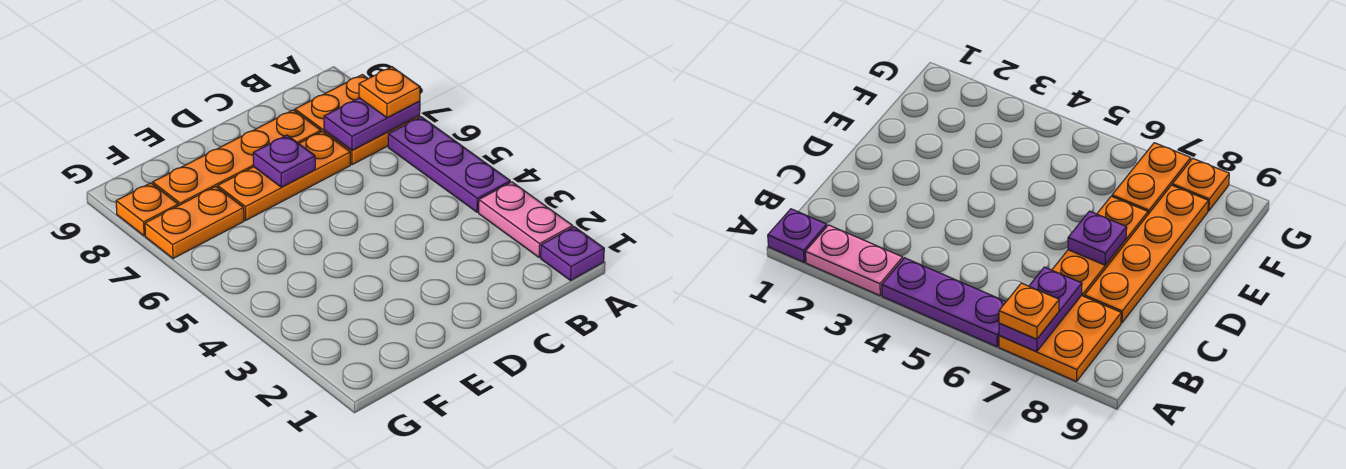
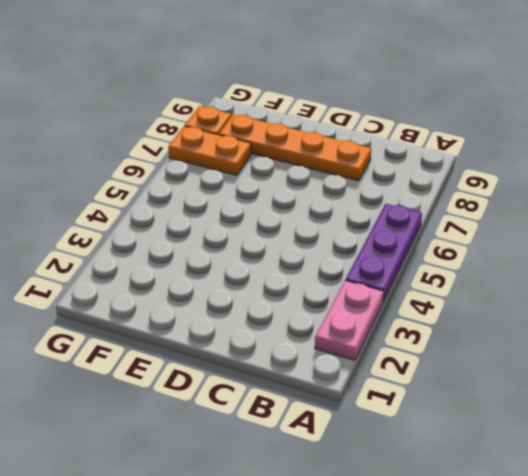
none -> purple plate A1 level 1
none -> orange plate A7:B8 level 1

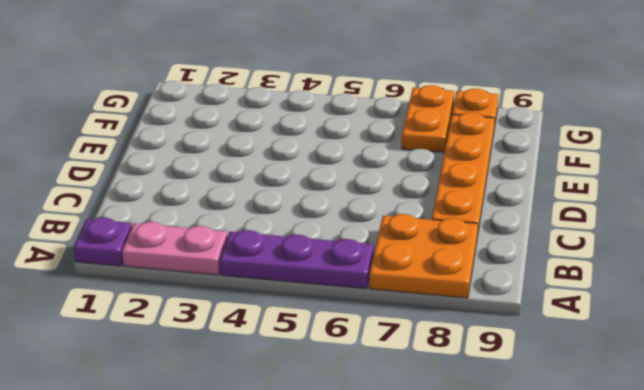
none -> orange plate C7:E7 level 1
none -> purple plate A7:B7 level 2

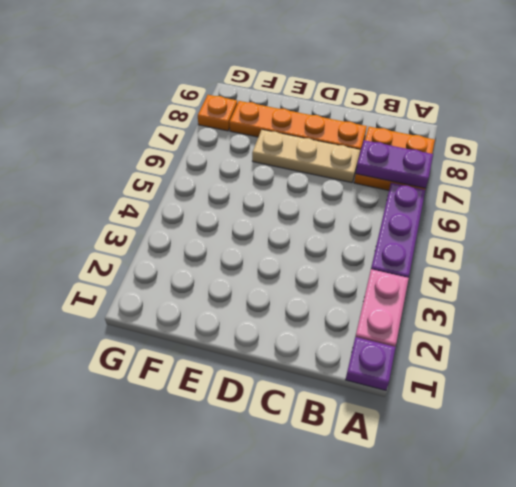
tan plate C7:E7 level 1 -> orange plate C7:E7 level 1
none -> orange plate F7:G7 level 1
none -> purple plate D7 level 2

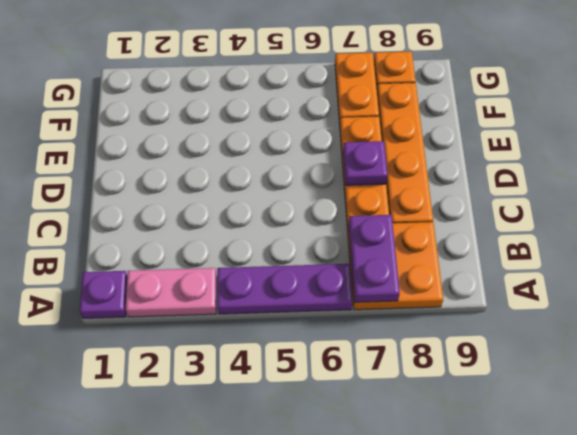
none -> orange plate A7 level 3

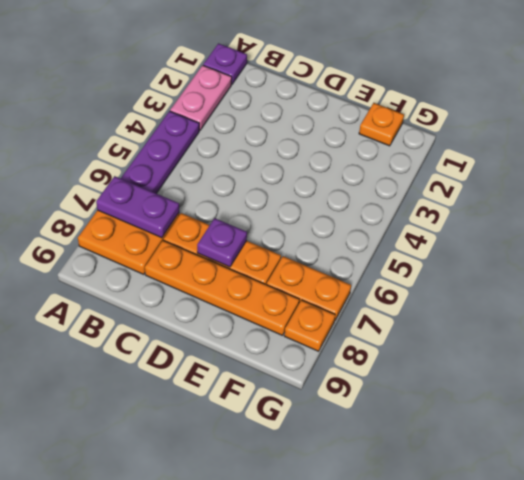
orange plate F1 level 1 -> orange plate A7 level 3

